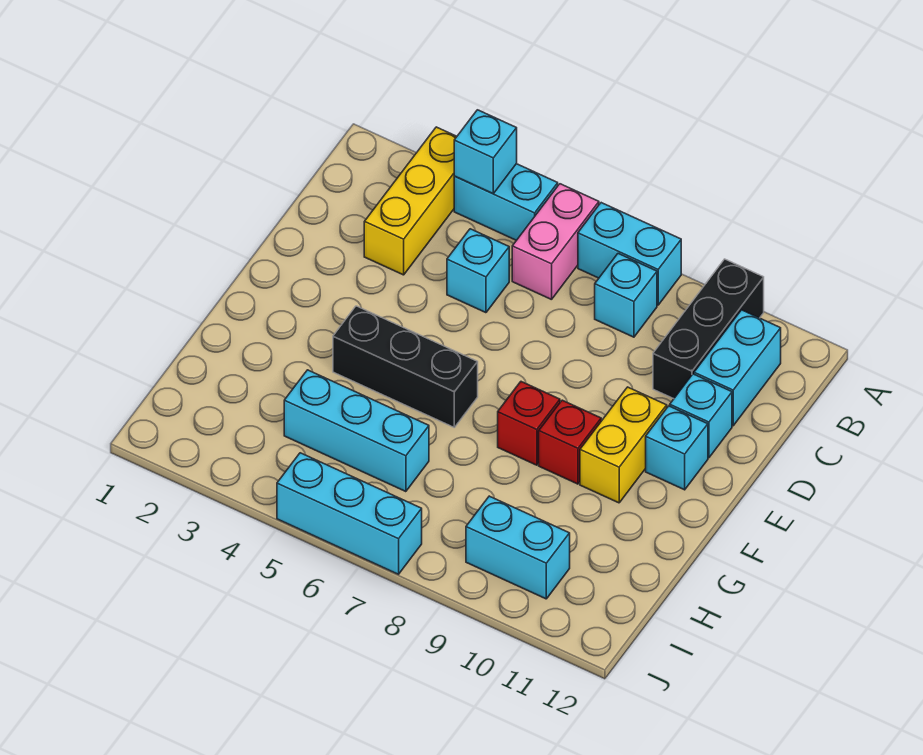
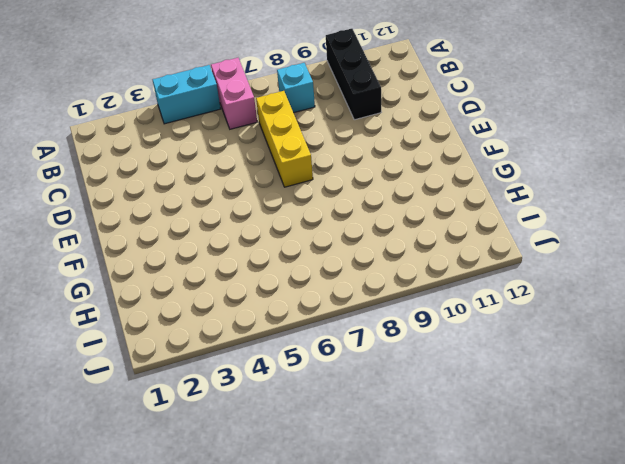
yellow brick C7:E7 level 1 -> yellow brick A3:C3 level 1
none -> cyan brick A7:A8 level 1
none -> cyan brick B11:C11 level 1
none -> cyan brick C5 level 1

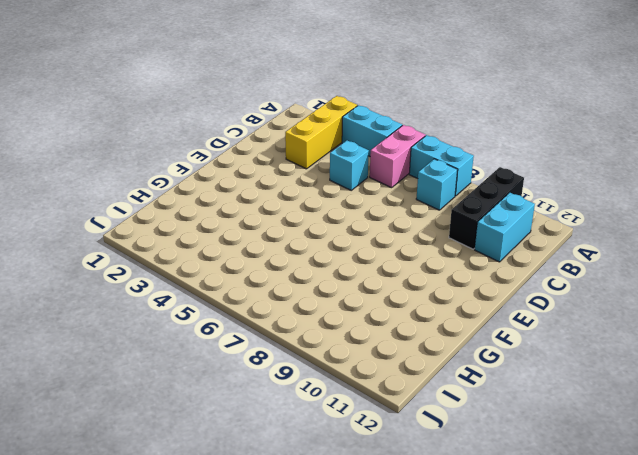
none -> cyan brick D11 level 1
none -> yellow brick E10:F10 level 1
none -> cyan brick E11 level 1

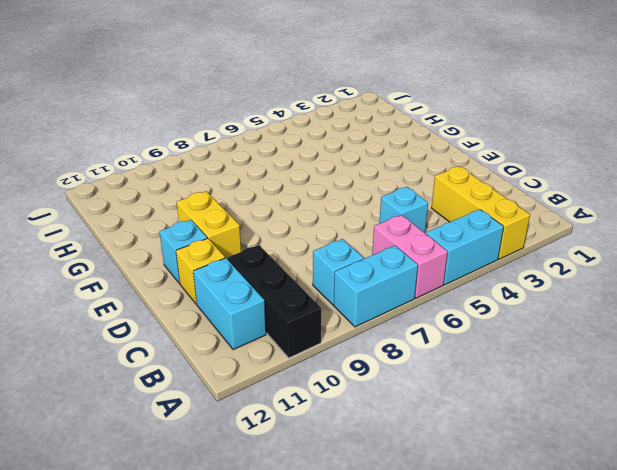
yellow brick D11 level 1 -> cyan brick D11 level 1
none -> black brick F4:F6 level 1
none -> red brick F8 level 1
none -> red brick F9 level 1

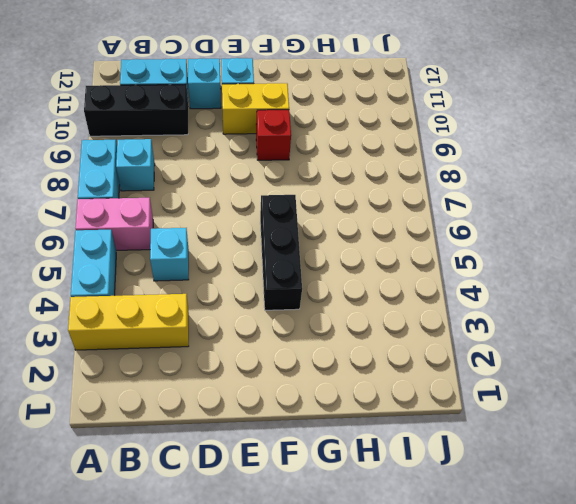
none -> red brick F8 level 1
none -> cyan brick H4:H6 level 1
none -> cyan brick I9:I10 level 1

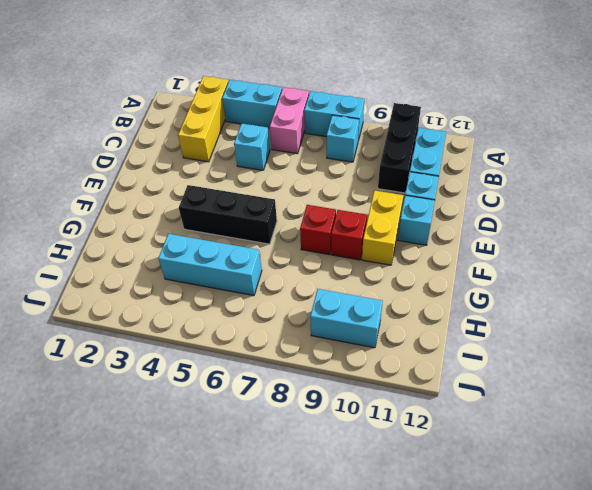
none -> cyan brick J5:J7 level 1
none -> cyan brick A4 level 2

